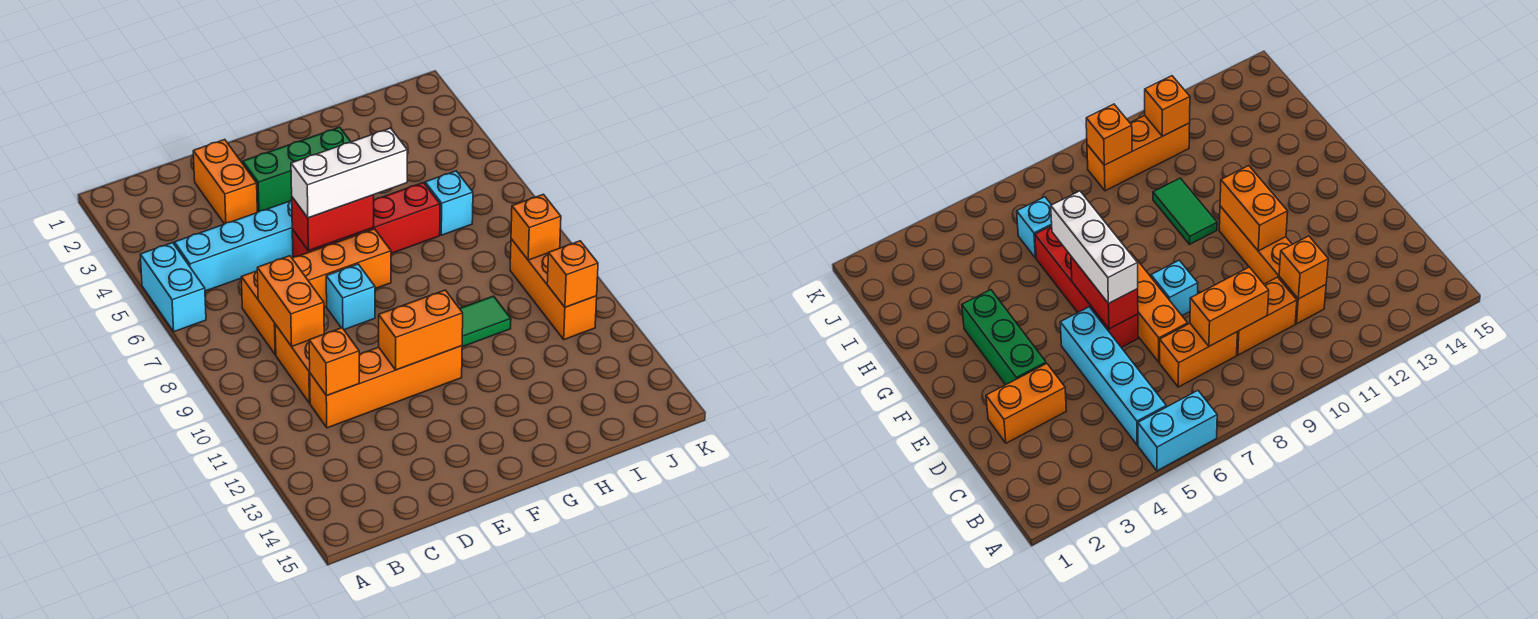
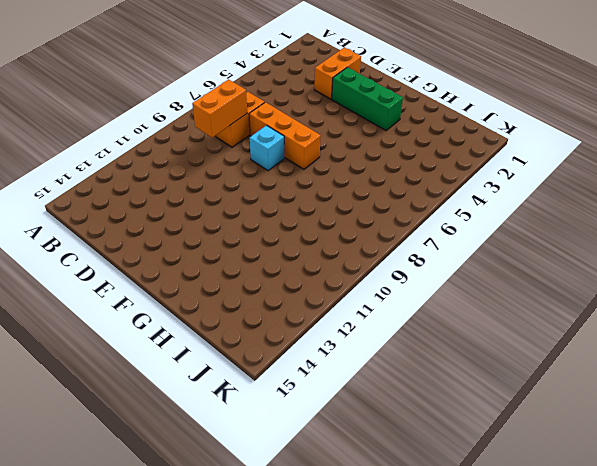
none -> cyan brick A5:A6 level 1
none -> cyan brick B5:E5 level 1
none -> orange brick C9:C10 level 1

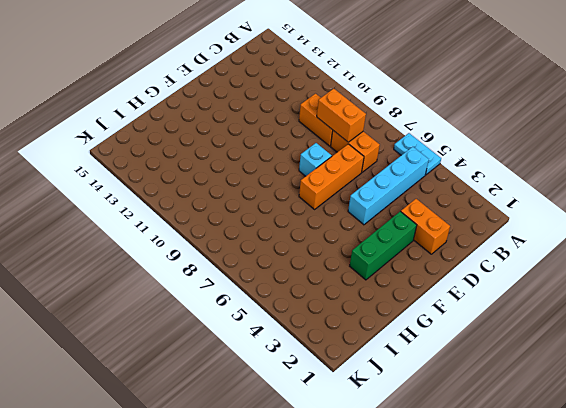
cyan plate A5:A6 level 1 -> cyan brick A5:A6 level 1
none -> orange brick C11:F11 level 1
none -> red brick E6:H6 level 1
none -> green tile G10:H10 level 1

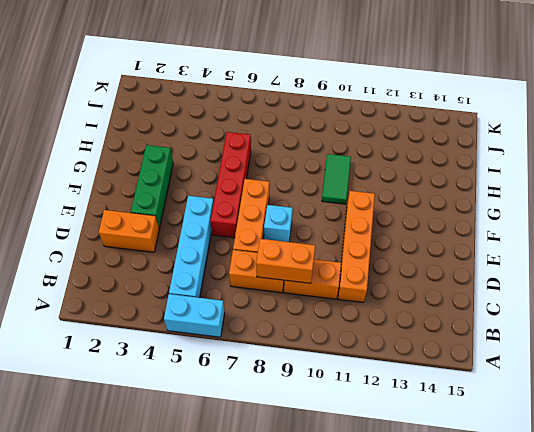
none -> cyan brick I6 level 1
none -> orange brick J9:J11 level 1
none -> orange brick C11 level 2

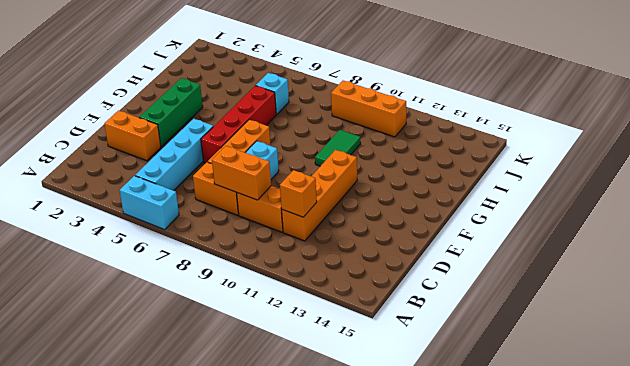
none -> red brick E6:F6 level 2
none -> orange brick E11:F11 level 2
none -> orange brick J9 level 2

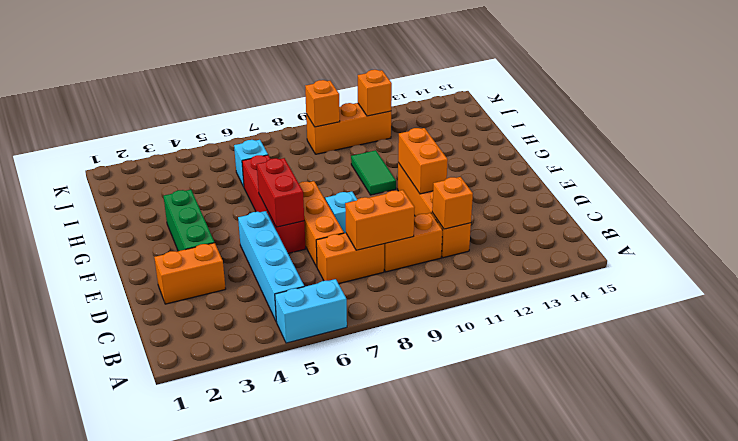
none -> white brick E6:G6 level 3

